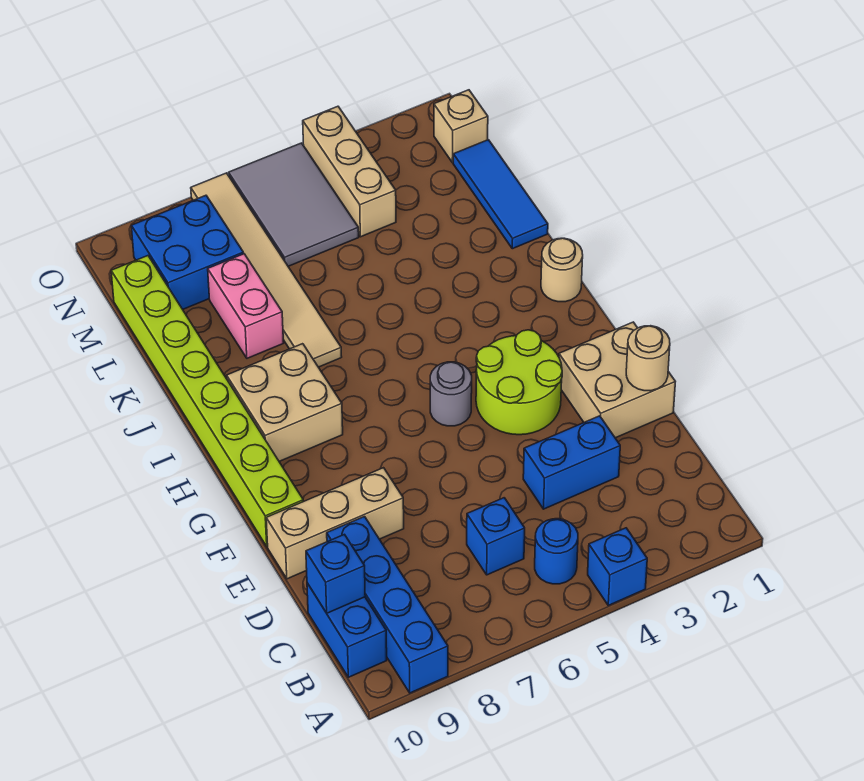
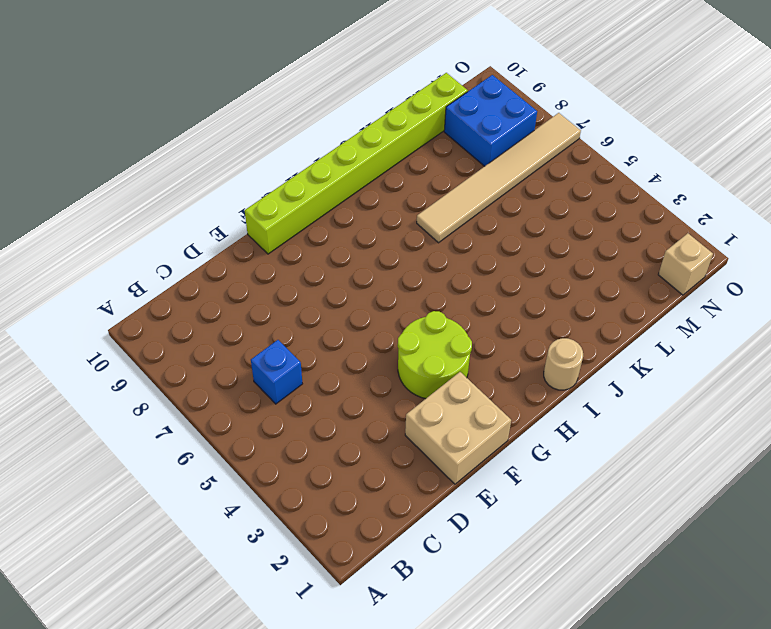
none -> blue brick A4 level 1
none -> blue brick A9:D9 level 1
none -> blue round brick B5 level 1

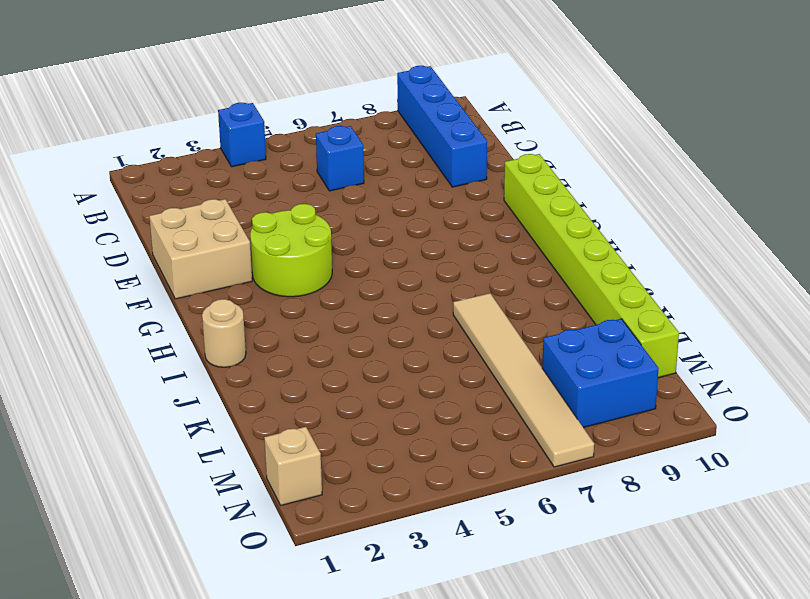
none -> blue round brick B5 level 1
none -> blue brick B10:C10 level 1
none -> blue brick D3:D4 level 1

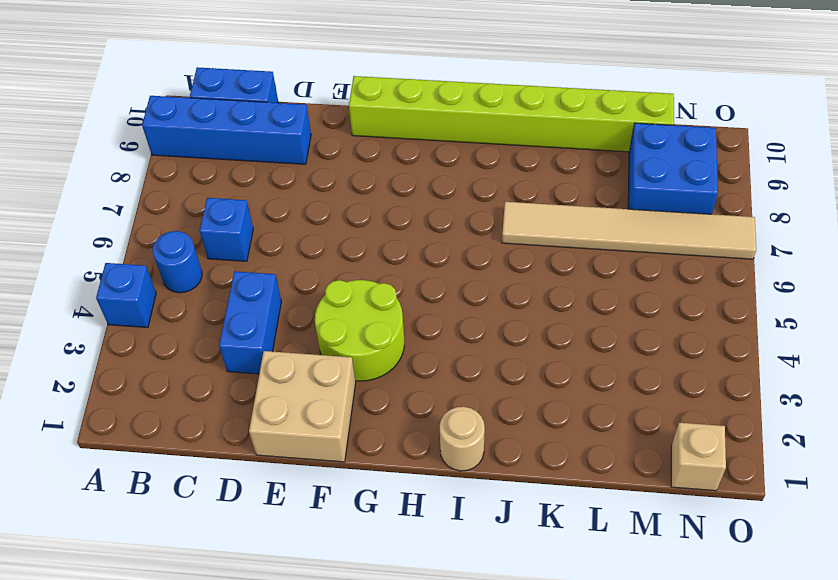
none -> tan brick E8:E10 level 1
none -> grey round brick G5 level 1
none -> tan brick H8:I9 level 1

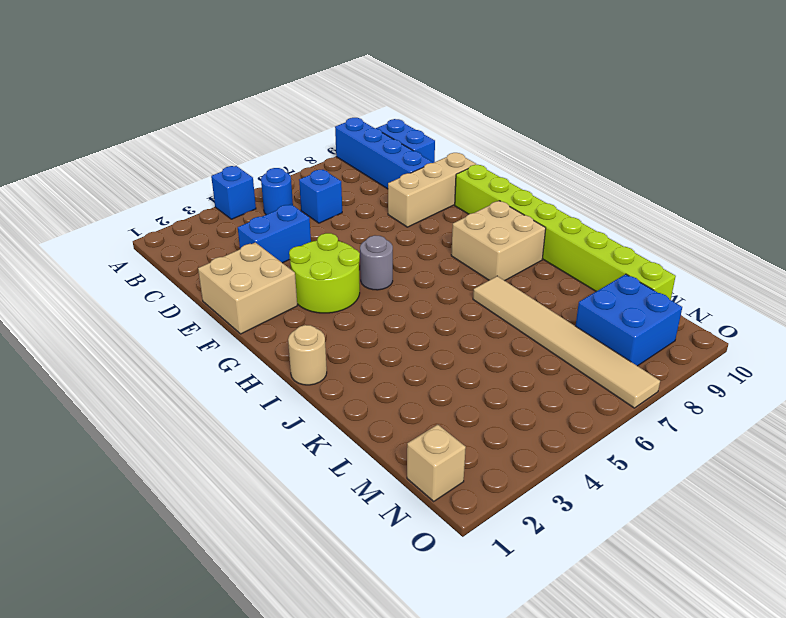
none -> blue tile K1:M1 level 1
none -> pink brick K8:L8 level 1
none -> tan brick M4:O4 level 1

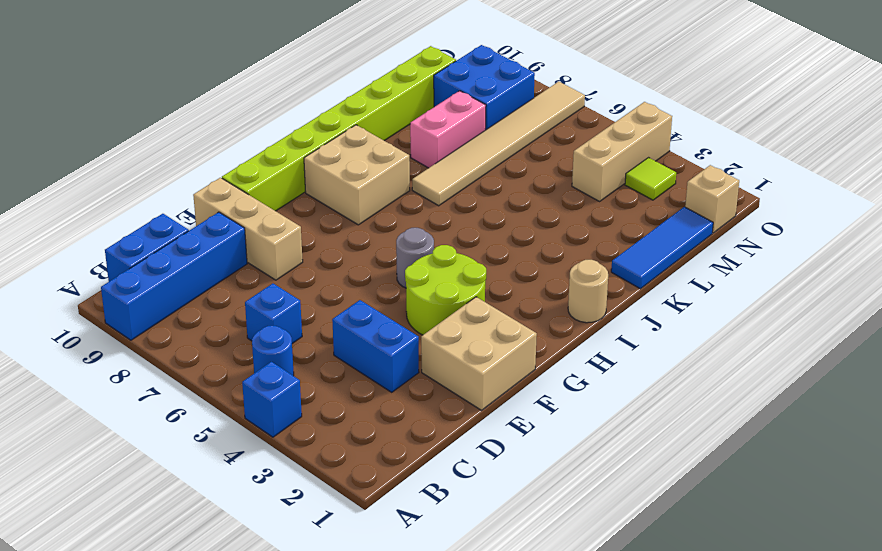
lime tile N3 level 1 -> none
none -> grey tile M5:O6 level 1
none -> blue brick C10 level 2
none -> tan round brick E1 level 2

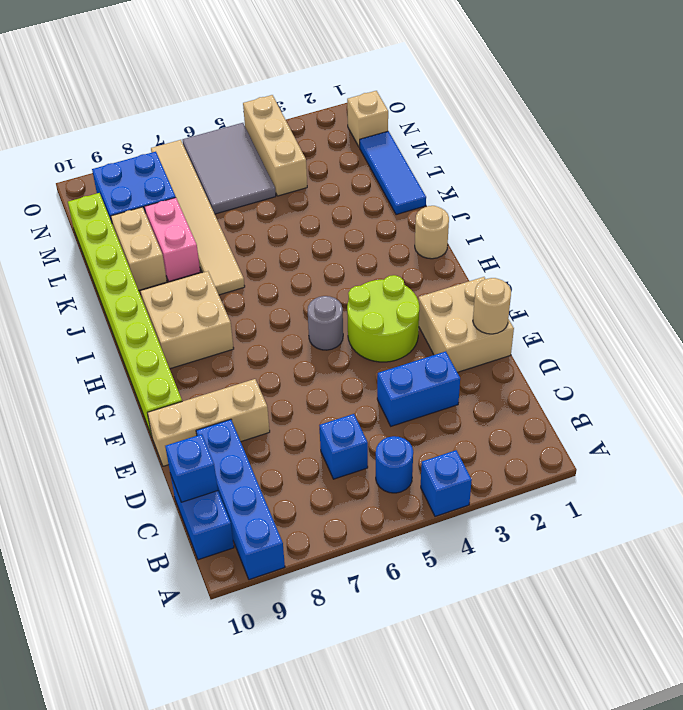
tan brick K9:L9 level 1 -> none

